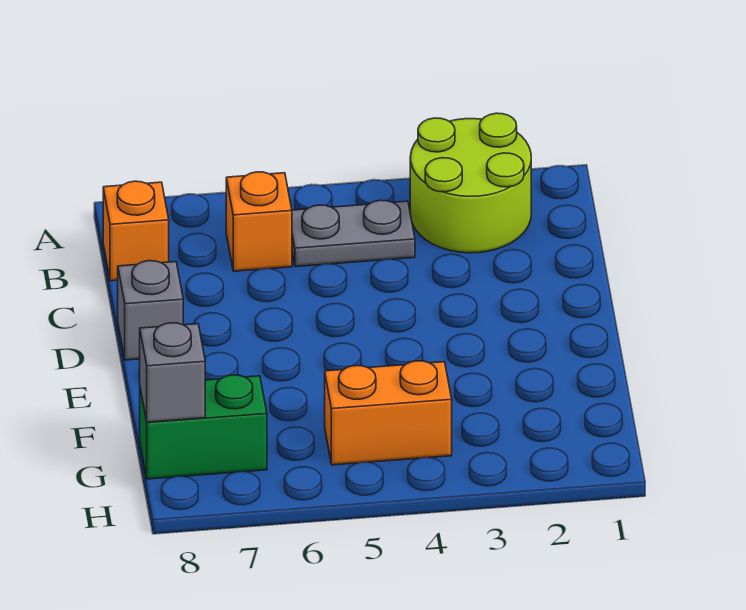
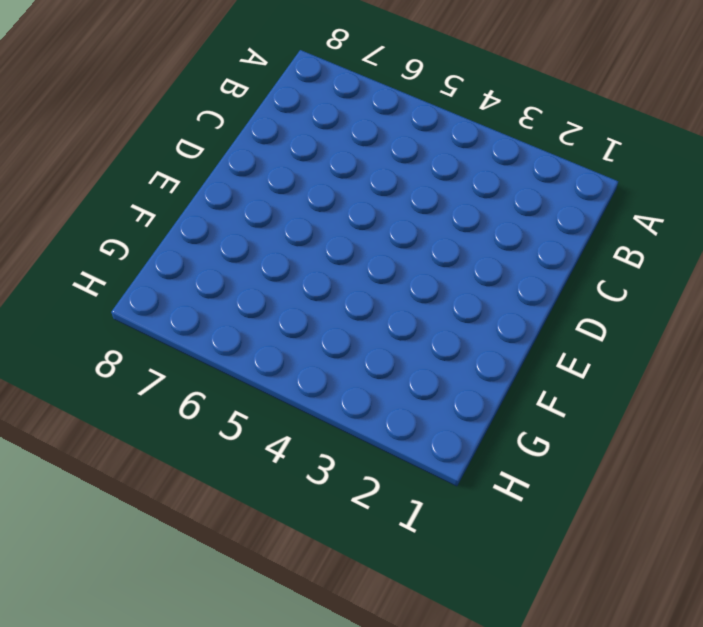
none -> lime round brick A2:B3 level 1
none -> grey plate B4:B5 level 1

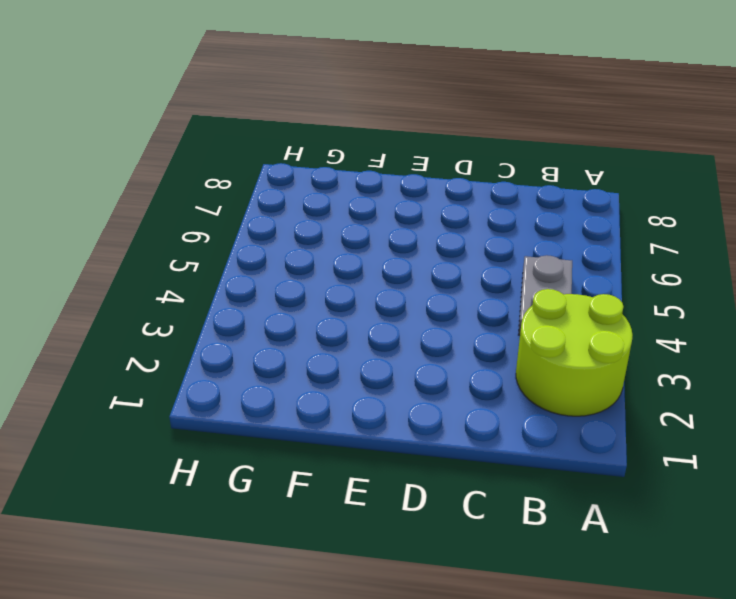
none -> orange brick B6 level 1
none -> orange brick B8 level 1

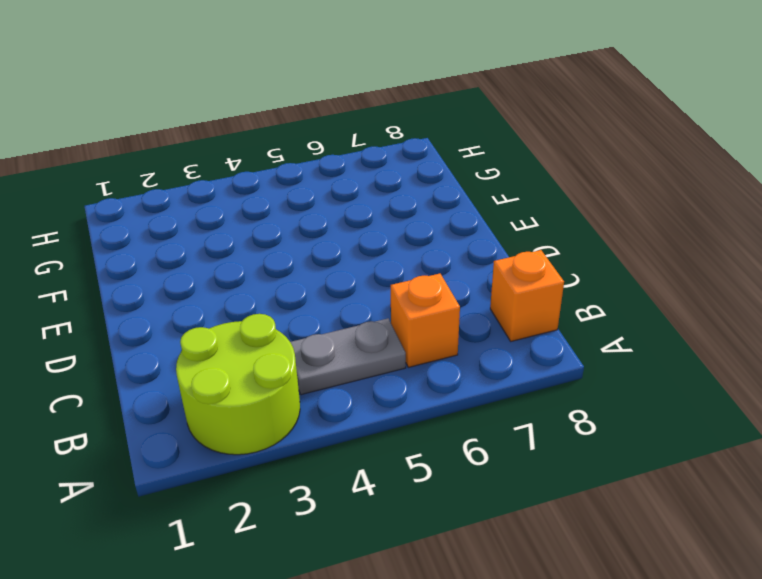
none -> grey brick D8 level 1
none -> orange brick G4:G5 level 1

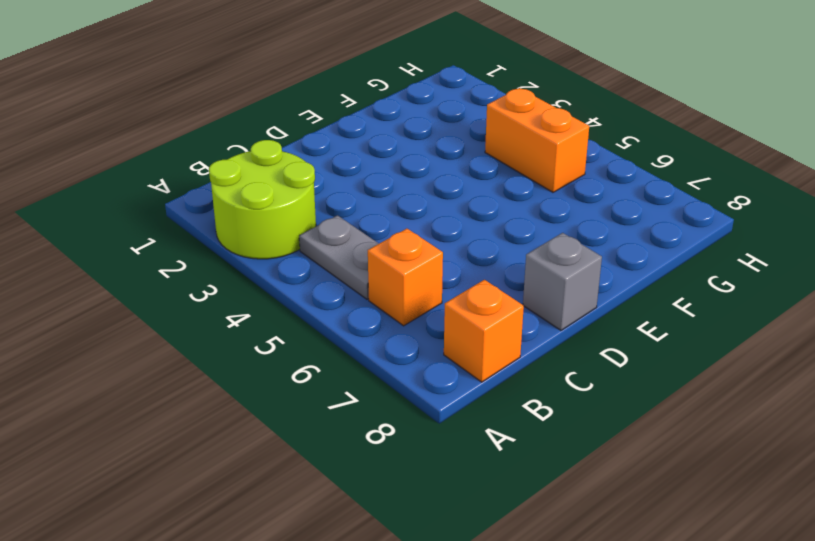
none -> green brick G7:G8 level 1
none -> grey brick G8 level 2

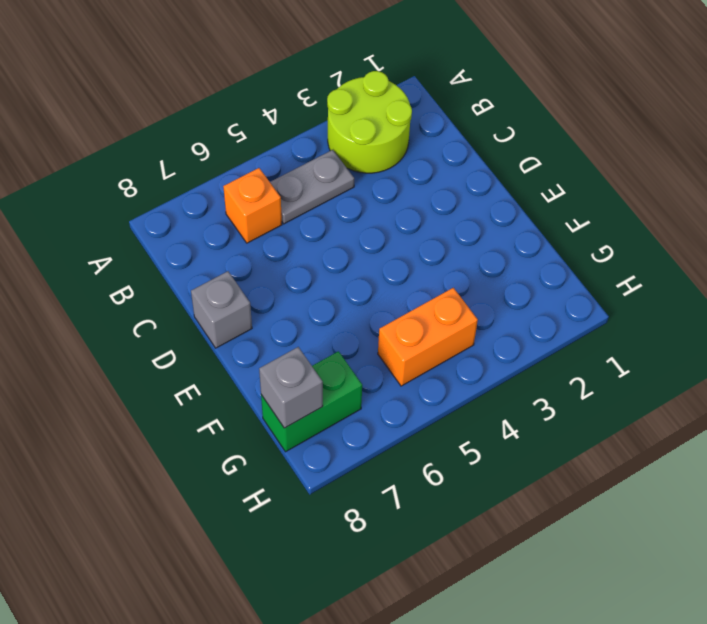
none -> orange brick B8 level 1

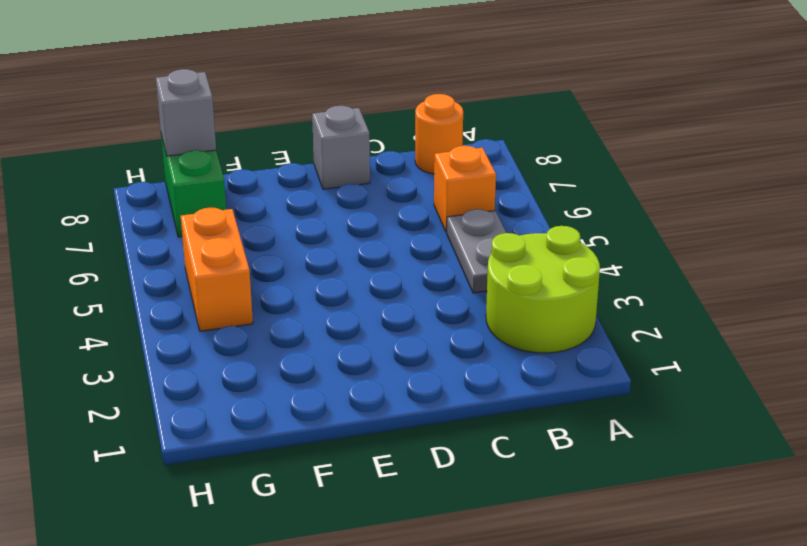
orange round brick B8 level 1 -> orange brick B8 level 1

